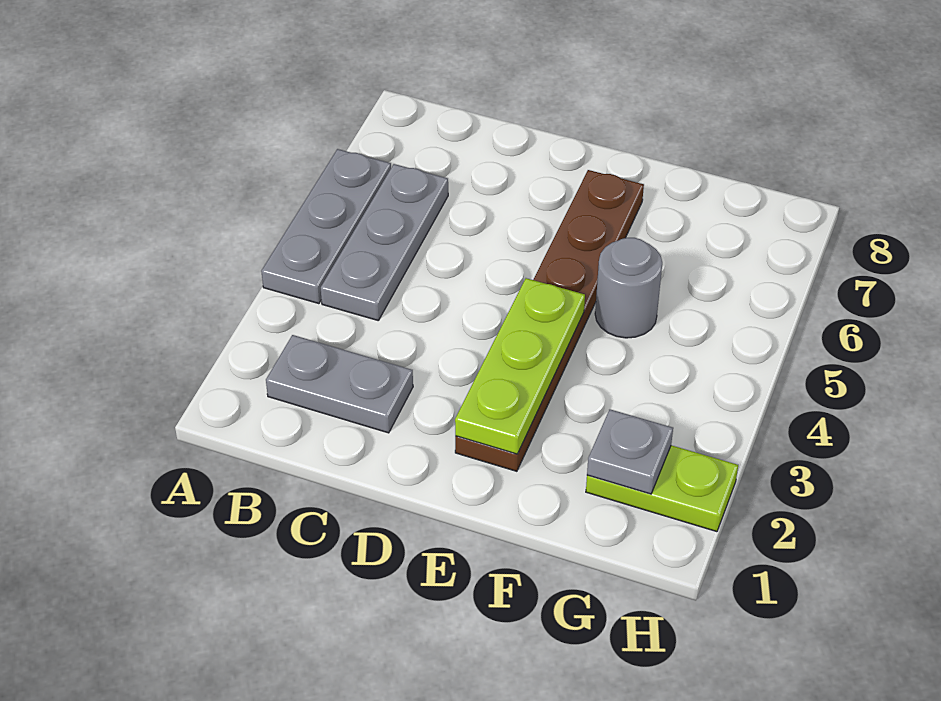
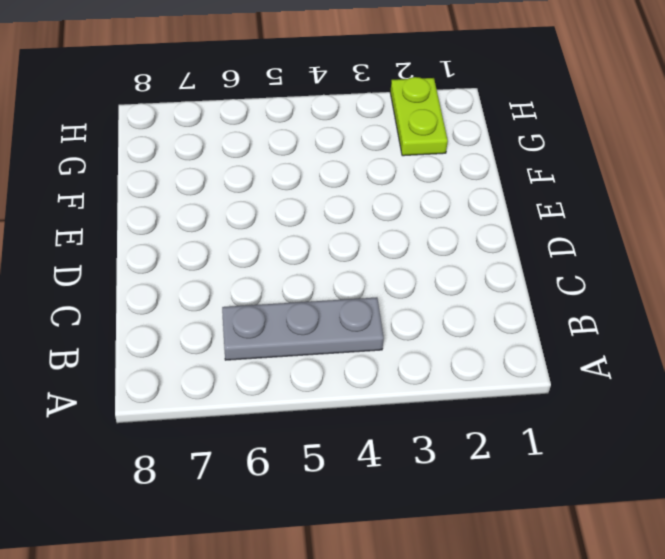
none -> grey plate A4:A6 level 1
none -> grey plate B2:C2 level 1

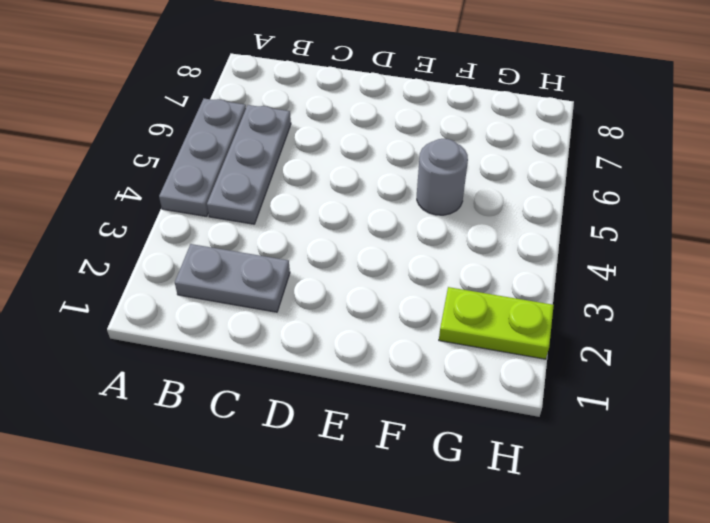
none -> brown plate E2:E7 level 1
none -> lime plate E2:E4 level 2

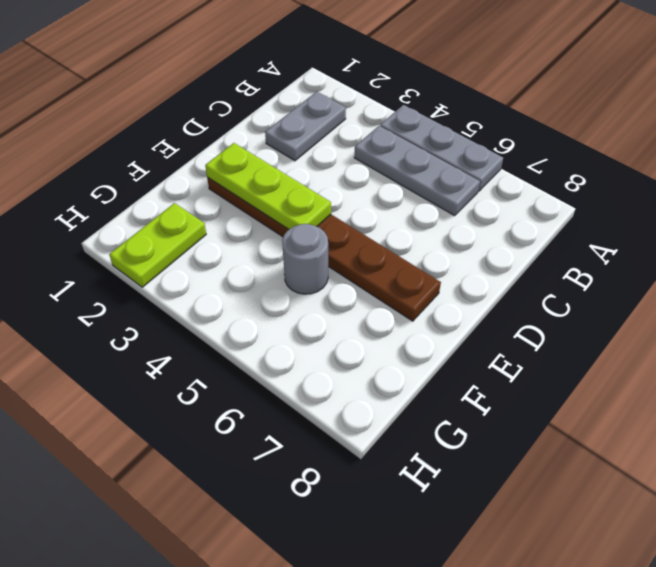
none -> grey plate G2 level 2

